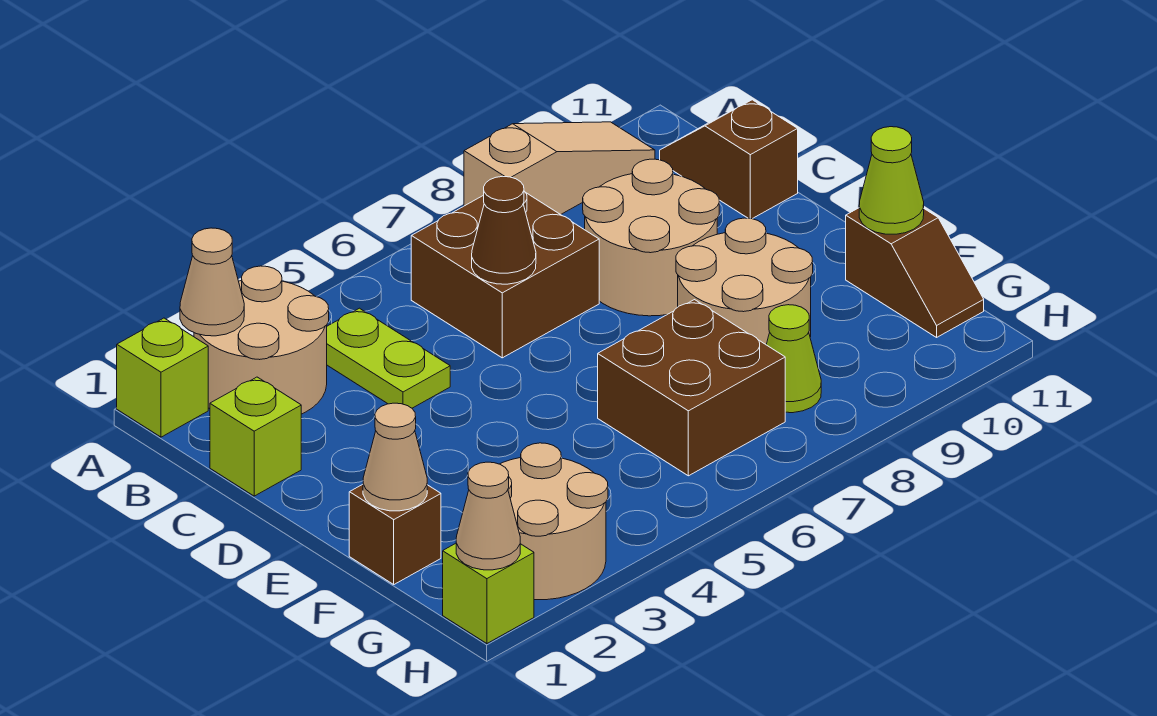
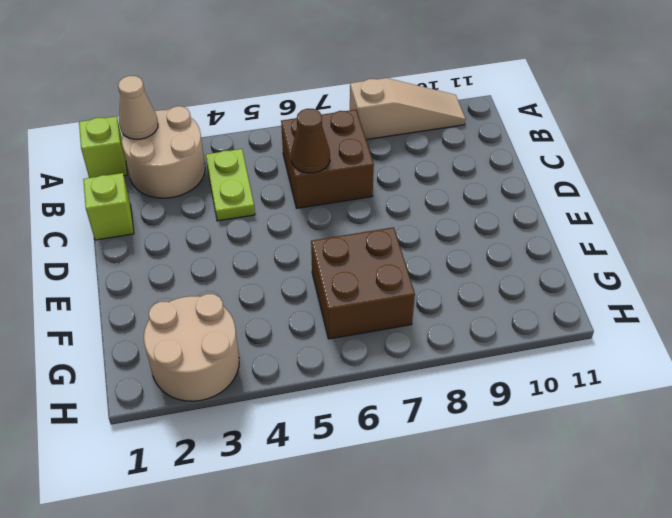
none -> brown slope B11:C11 level 1 top C
none -> tan round brick C8:D9 level 1
none -> tan round brick E8:F9 level 1

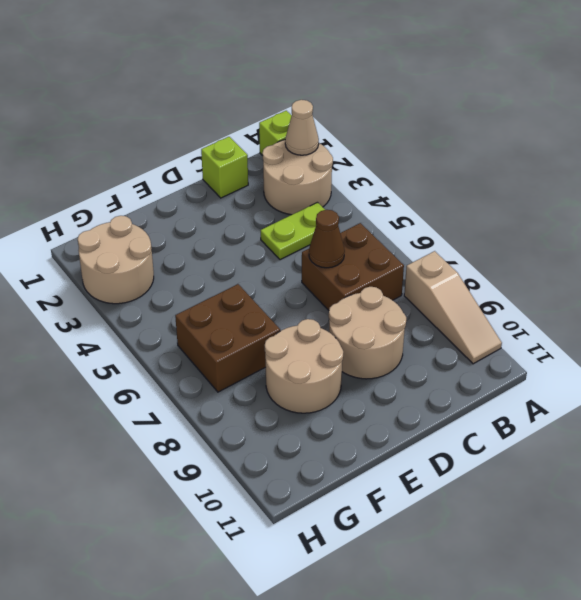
none -> brown slope B11:C11 level 1 top C
none -> brown brick F1 level 1
none -> brown slope F11:G11 level 1 top F

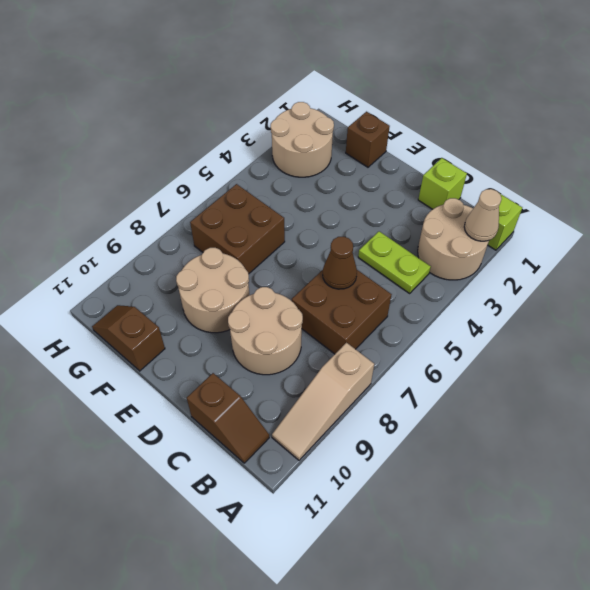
none -> lime cone G8 level 1
none -> lime brick H1 level 1
none -> tan cone F1 level 2

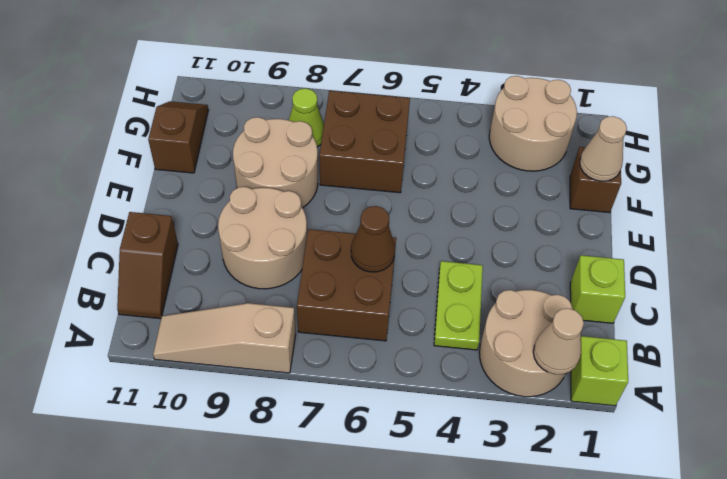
none -> lime brick H1 level 1
none -> lime cone F11 level 2
none -> tan cone H1 level 2

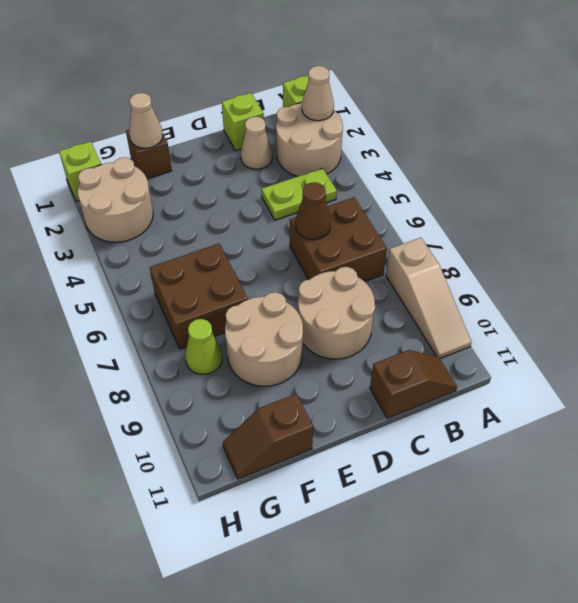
tan cone C2 level 1 -> tan cone H1 level 2
none -> lime cone F11 level 2

